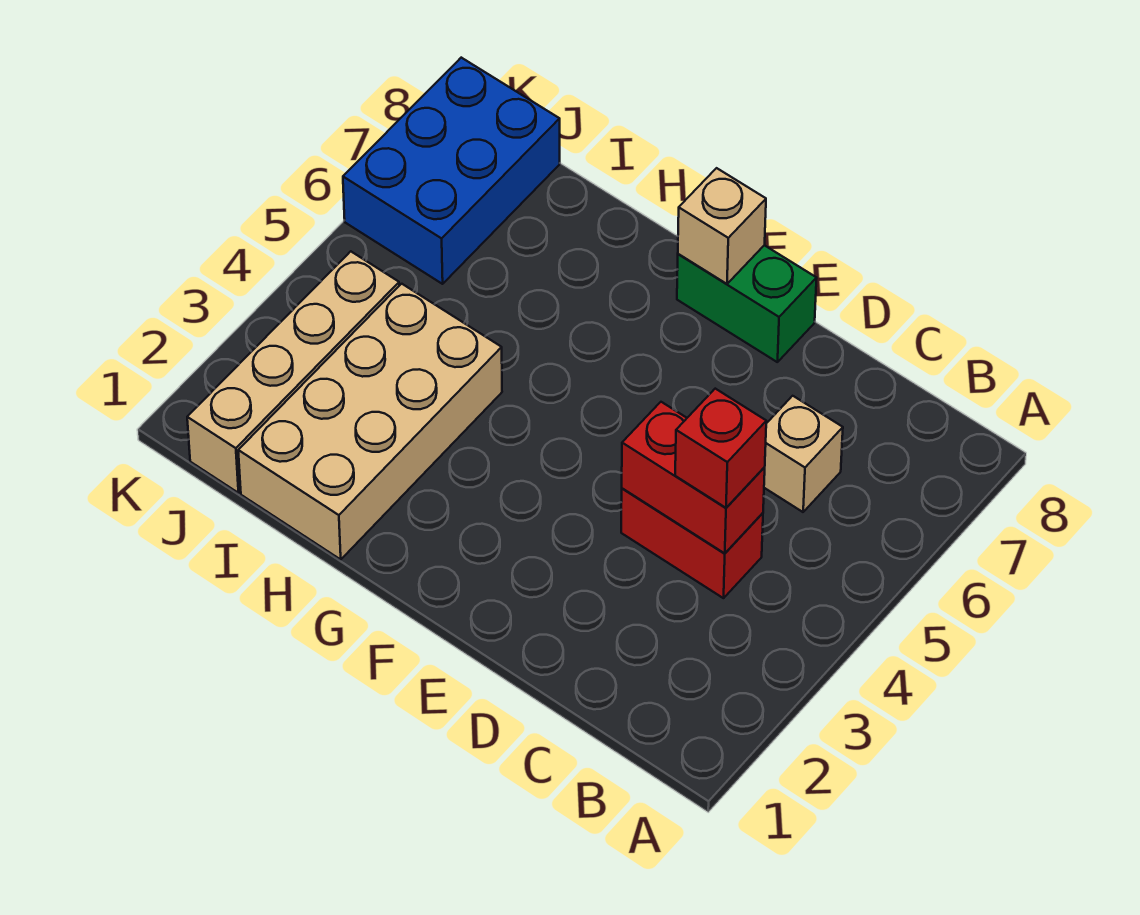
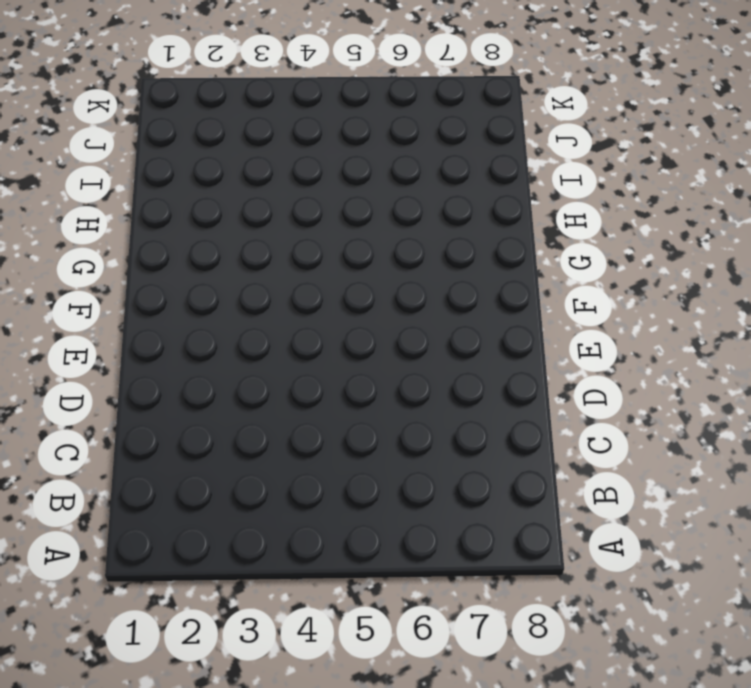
none -> red brick C4:D4 level 1
none -> tan brick C6 level 1

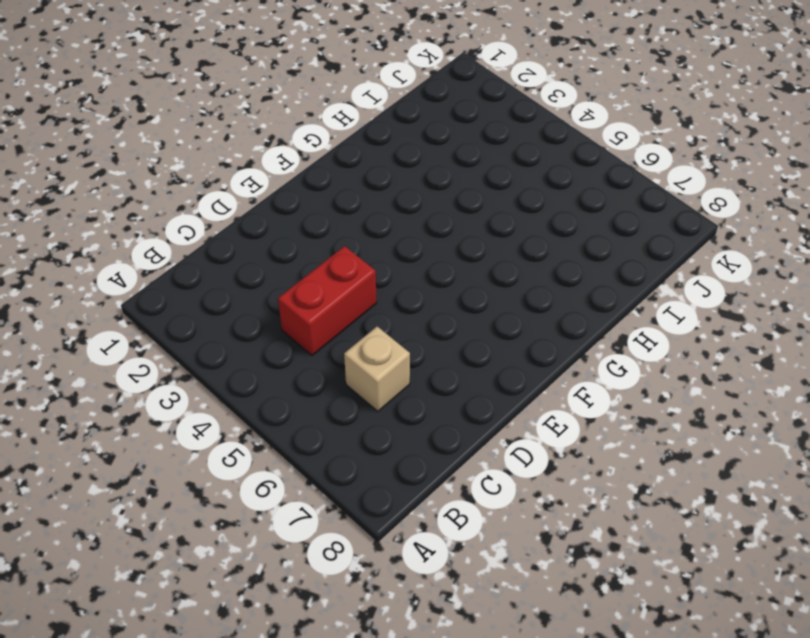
none -> green brick E8:F8 level 1
none -> tan brick H1:I4 level 1

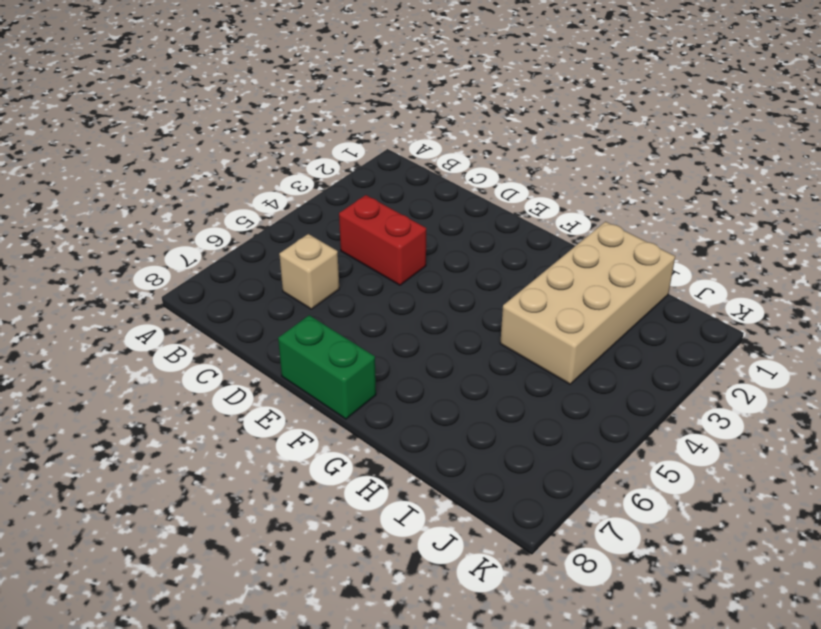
none -> tan brick J1:J4 level 1
none -> blue brick J6:K8 level 1

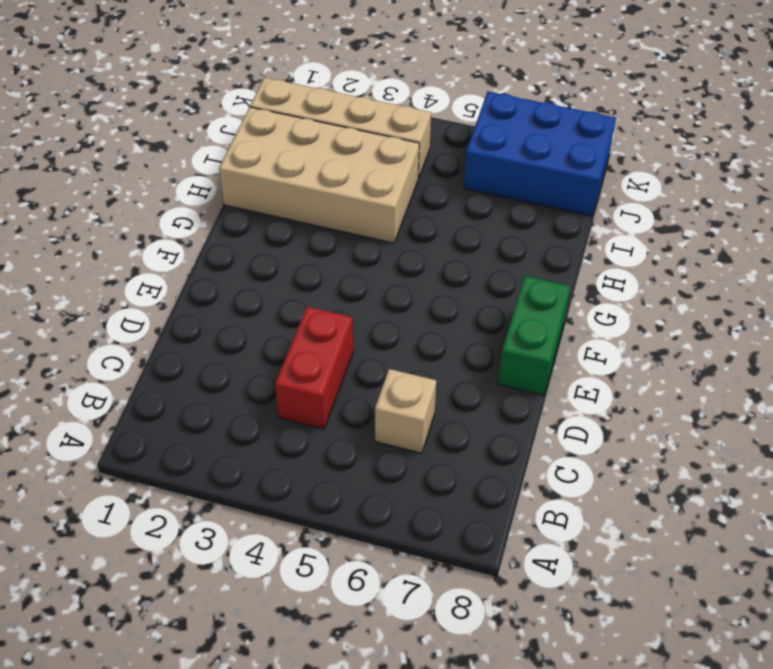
none -> red brick C4:D4 level 2
none -> tan brick F8 level 2

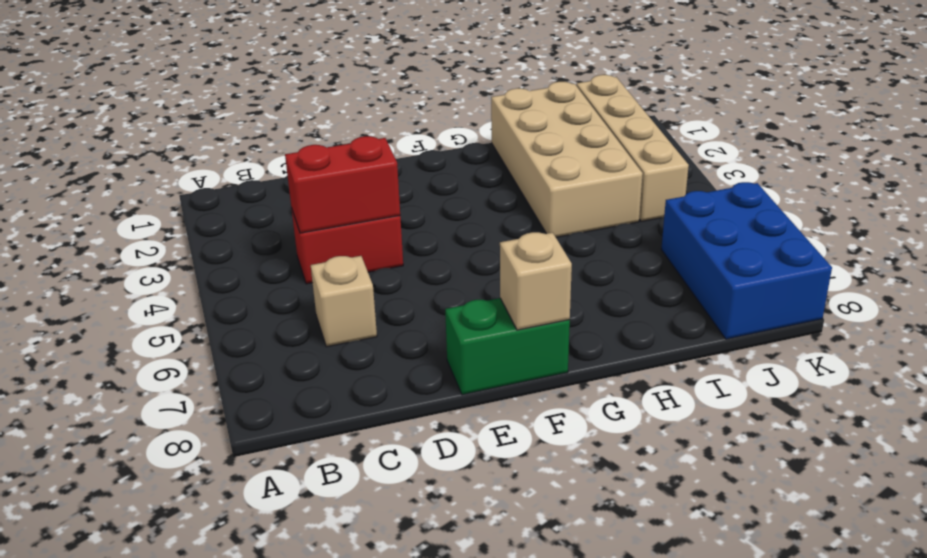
none -> red brick C4 level 3

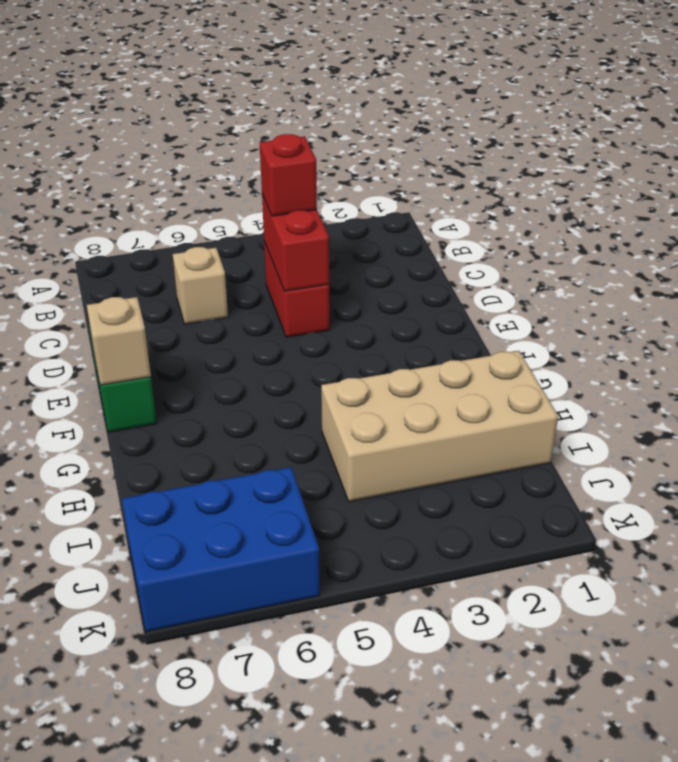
none -> tan brick J1:J4 level 1

